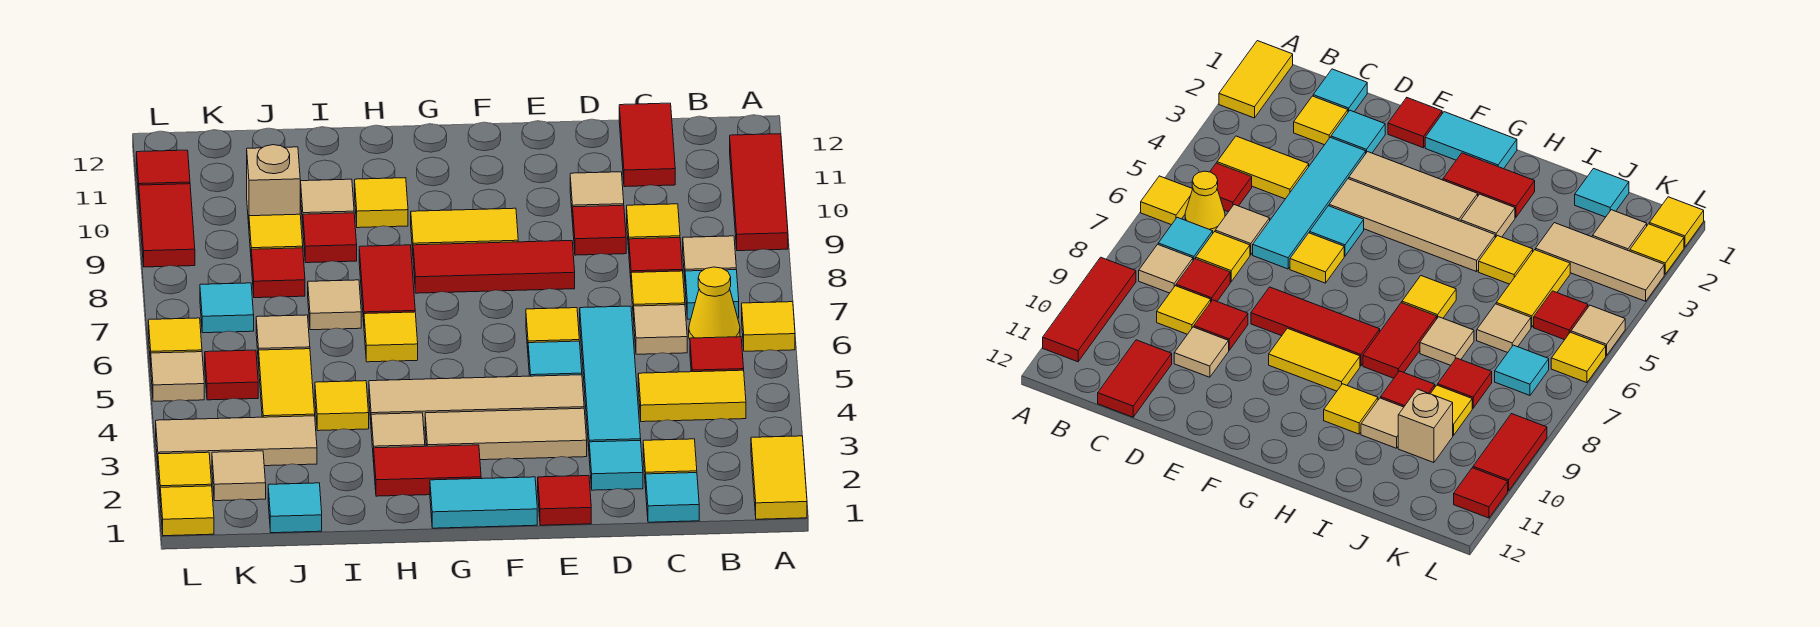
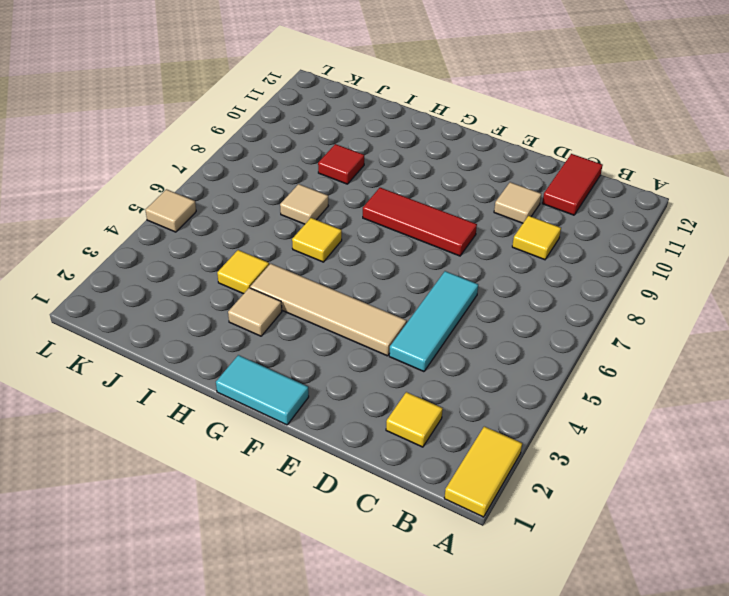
cyan tile D4:D6 level 1 -> cyan tile D3:D6 level 1
none -> yellow tile A6 level 1
none -> red tile A9:A11 level 1
none -> yellow tile B4:C4 level 1
none -> red tile B5 level 1

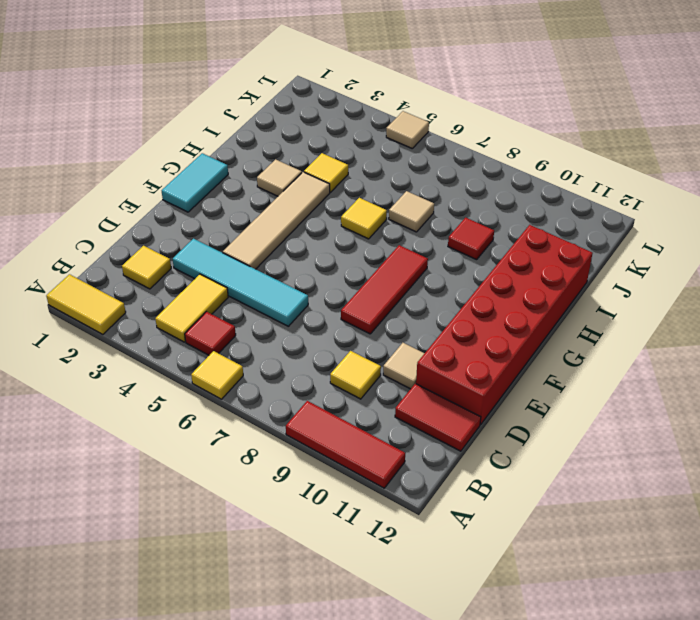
red brick D11:I12 level 1 -> none
none -> yellow cone B6 level 1
none -> cyan tile B7 level 1
none -> tan tile B8 level 1
none -> cyan tile C1 level 1

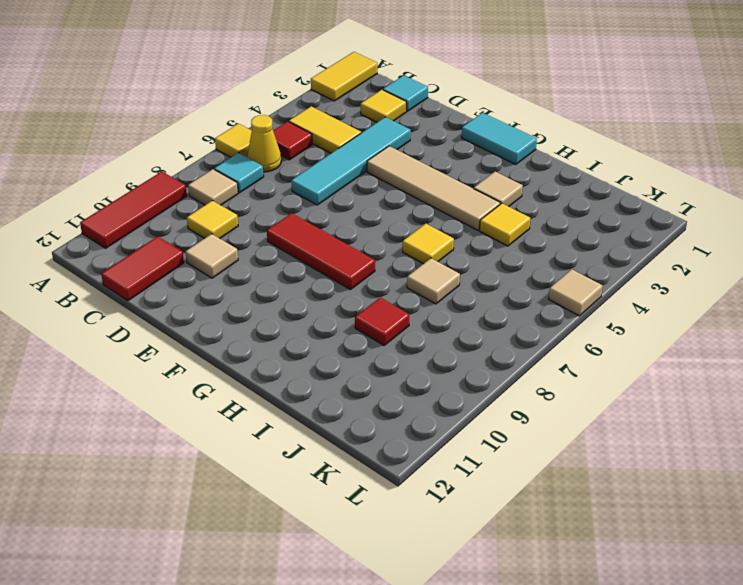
none -> tan tile C6 level 1
none -> yellow tile C7 level 1
none -> red tile C8 level 1
none -> cyan tile D2 level 1

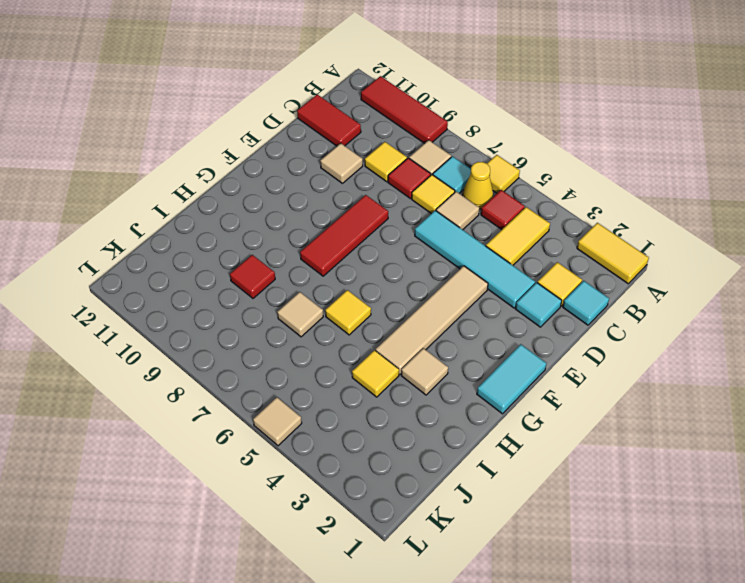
none -> red tile D9 level 1
none -> red tile E1 level 1
none -> tan tile E3:G3 level 1
none -> cyan tile E5 level 1

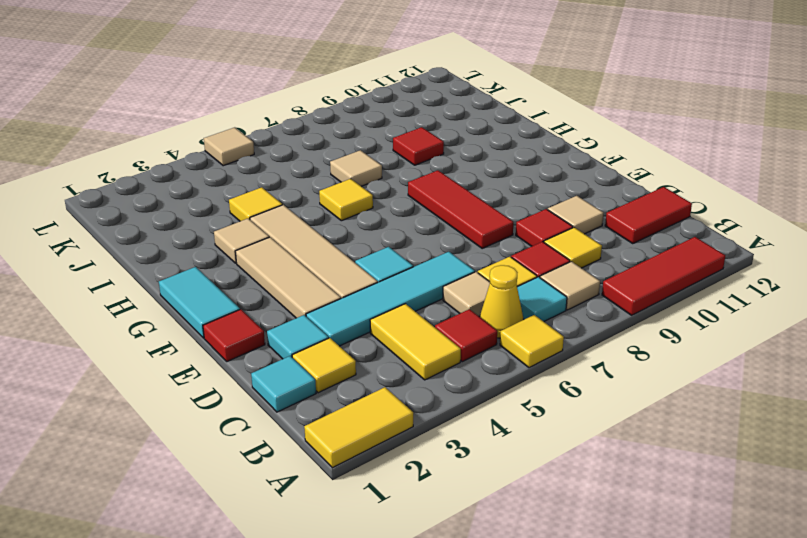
none -> yellow tile E6 level 1
none -> yellow tile F9:G9 level 1
none -> red tile G2:H2 level 1
none -> red tile H7:H8 level 1

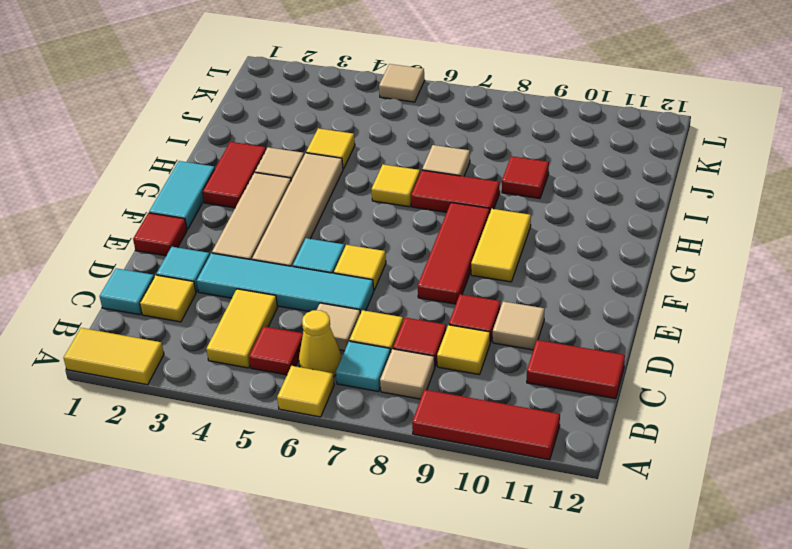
none -> yellow tile H10 level 1
none -> tan tile I10 level 1
none -> cyan tile J1 level 1
none -> tan tile J3:L3 level 1

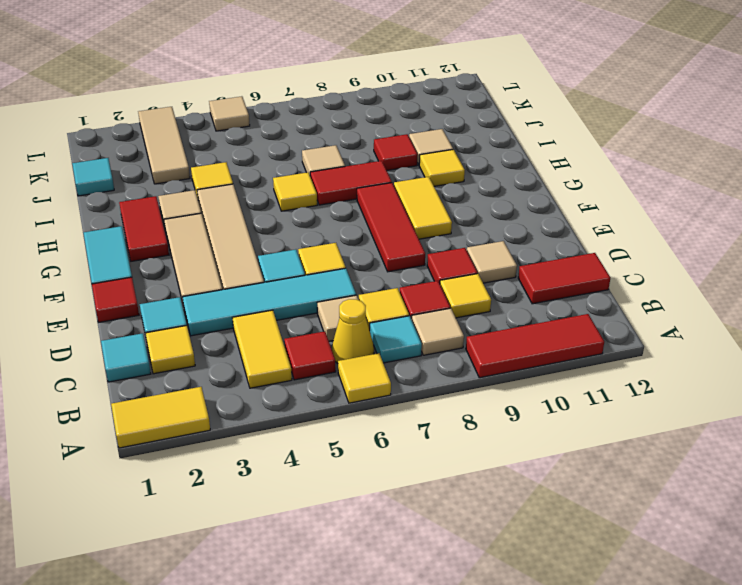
none -> yellow tile J4:J5 level 1
none -> tan tile J6 level 1
none -> red tile J8 level 1
none -> yellow tile J9 level 1

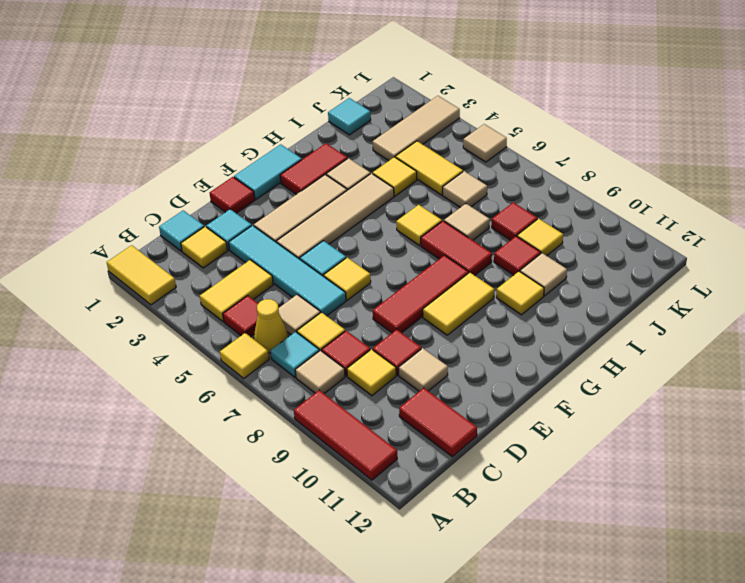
none -> tan brick J10 level 1
none -> tan tile K2 level 1
none -> red tile K5 level 1
none -> cyan tile K7 level 1

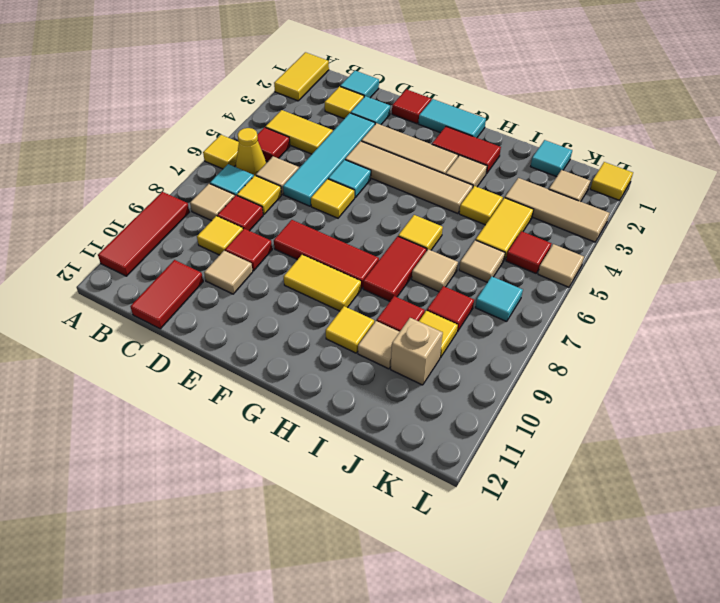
none -> yellow tile L2 level 1
none -> yellow tile L6 level 1
none -> red tile L9:L10 level 1
none -> red tile L11 level 1

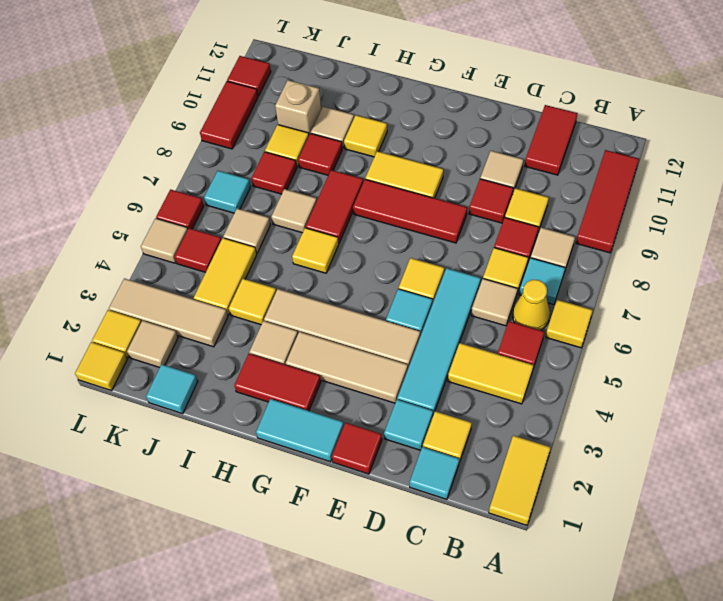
red tile L6 level 1 -> yellow tile L6 level 1

